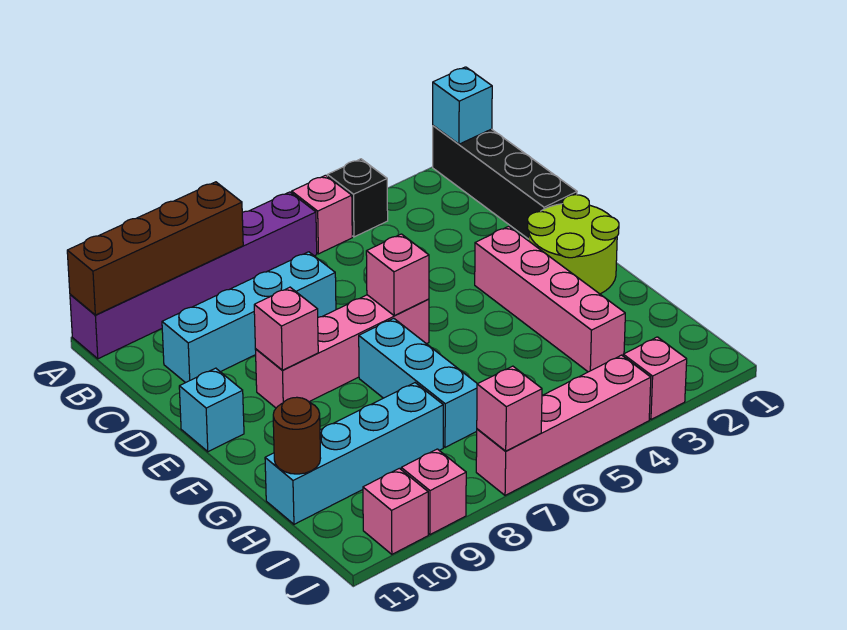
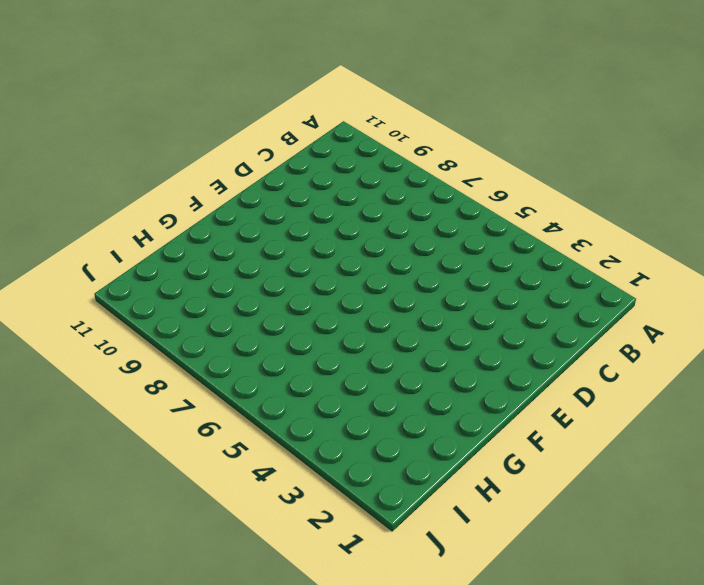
none -> black brick A1:D1 level 1
none -> black brick A4 level 1
none -> pink brick A5 level 1

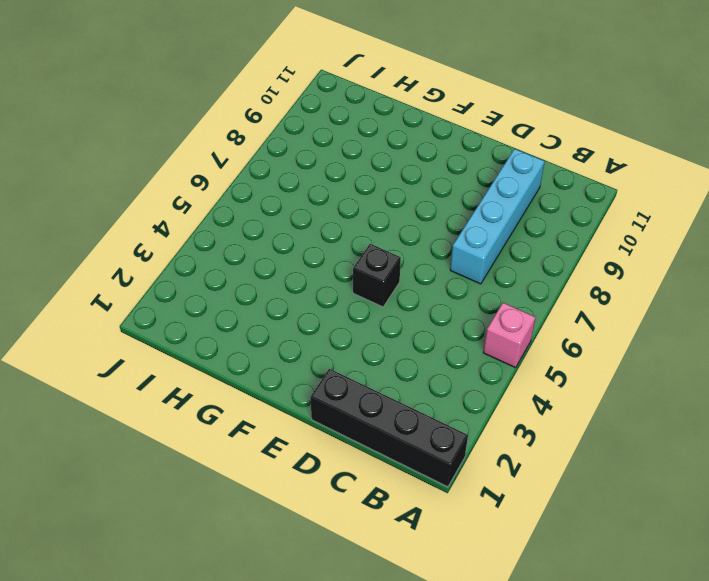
black brick E5 level 1 -> black brick A4 level 1
none -> purple brick A6:A11 level 1
none -> lime round brick E1:F2 level 1
none -> pink brick E3:H3 level 1

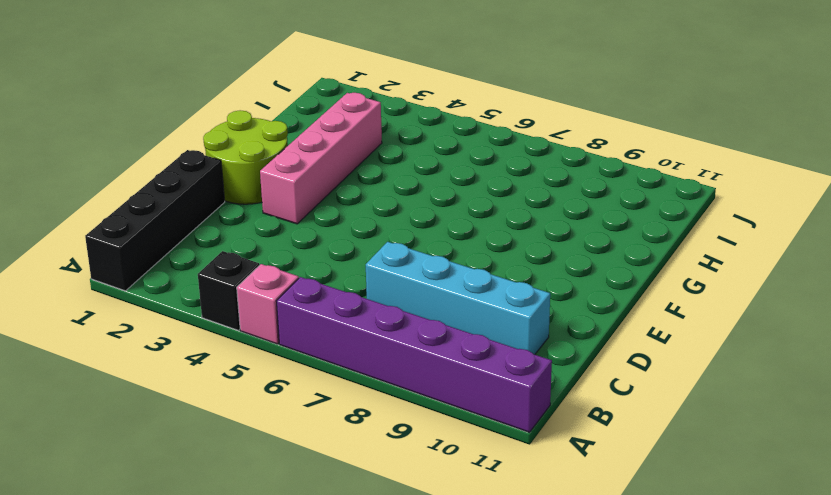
none -> pink brick E6:E9 level 1
none -> cyan brick E11 level 1
none -> cyan brick F7:H7 level 1

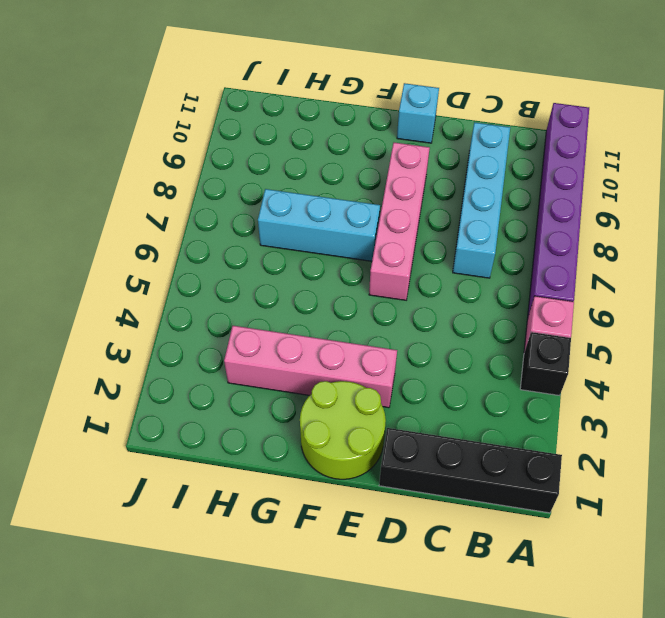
none -> cyan brick H8:H11 level 1
none -> pink brick J3 level 1
none -> pink brick J4:J7 level 1

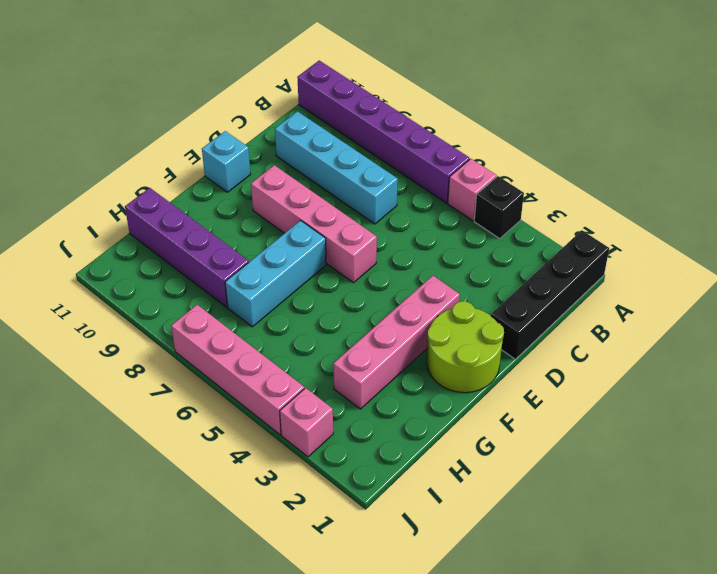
purple brick H8:H11 level 1 -> cyan brick H8:H11 level 1
none -> pink brick J9 level 1
none -> pink brick J10 level 1
none -> cyan brick A1 level 2

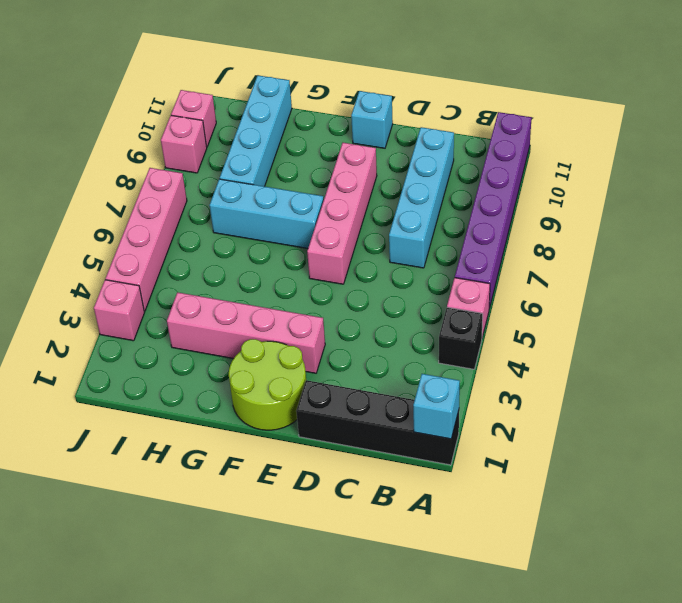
none -> brown brick A8:A11 level 2
none -> pink brick E6 level 2
none -> pink brick E9 level 2

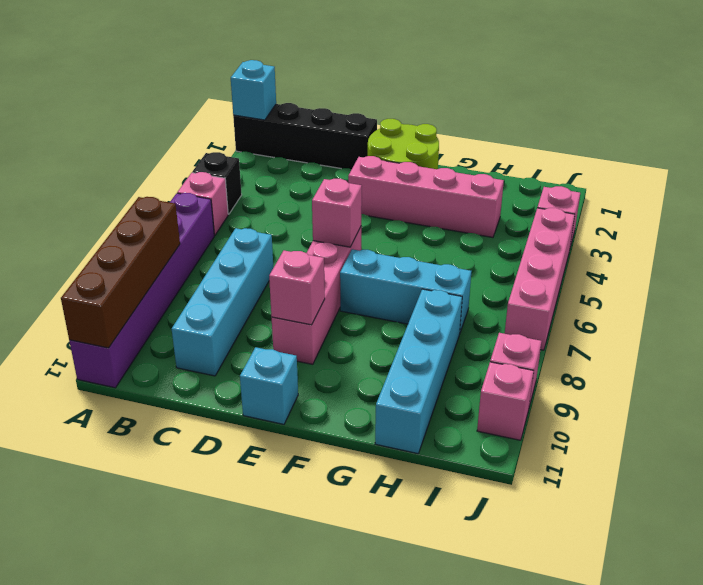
none -> brown round brick H11 level 2
none -> pink brick J7 level 2

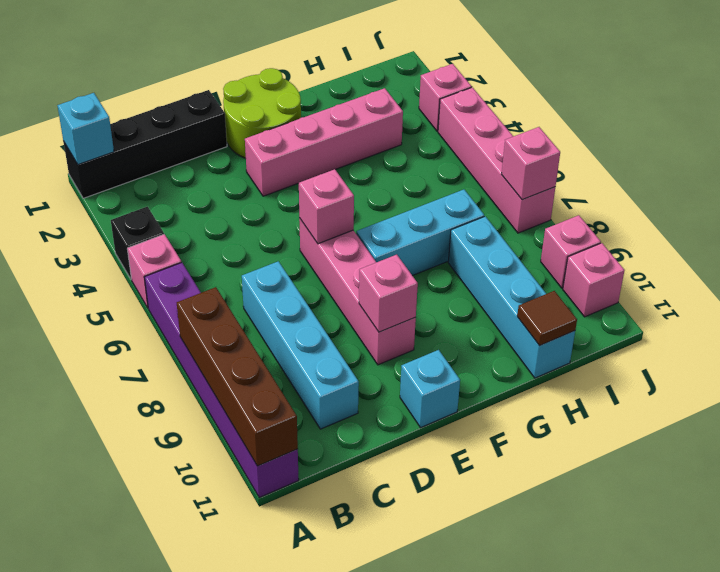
brown tile H11 level 2 -> brown round brick H11 level 2

